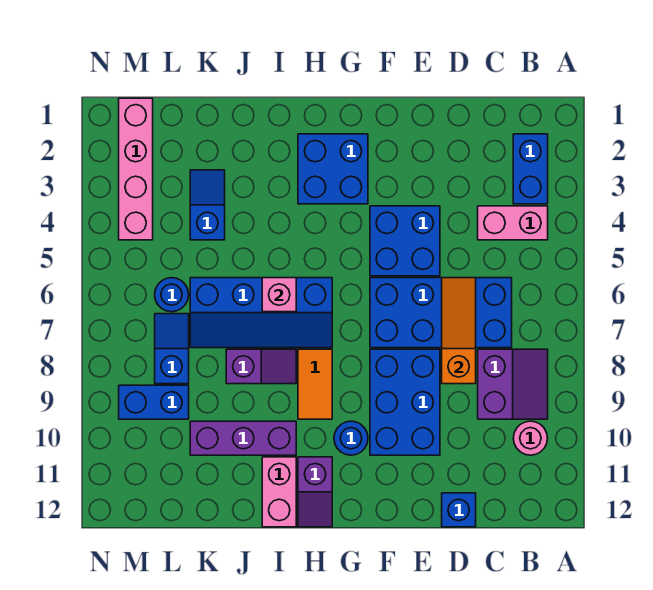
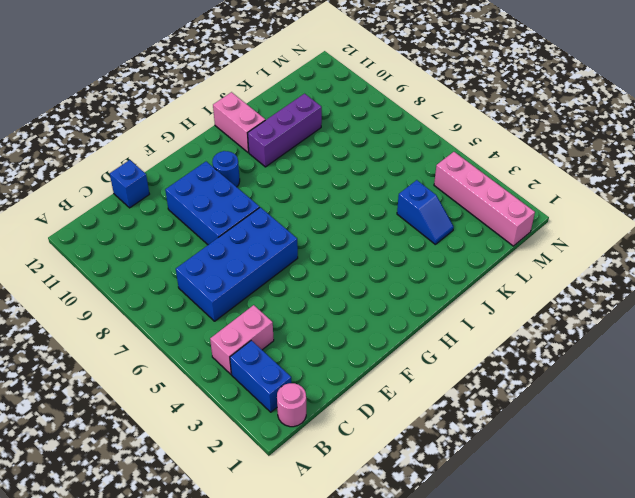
pink round brick B1 level 1 -> pink round brick B10 level 1
none -> purple slope B8:C9 level 1 top C
none -> blue brick E4:F5 level 1
none -> blue brick G2:H3 level 1

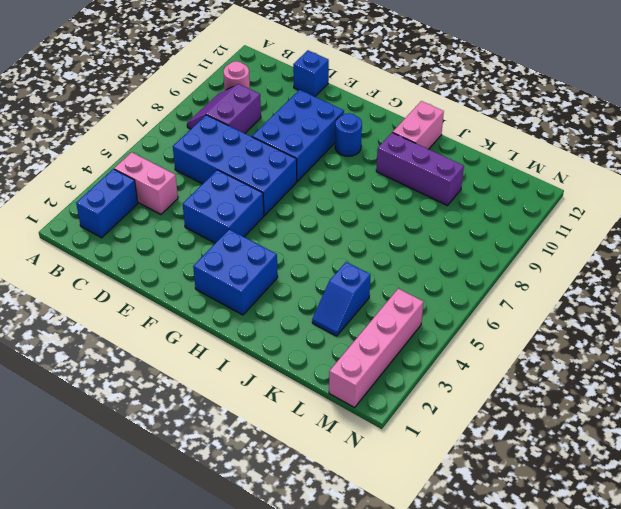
none -> blue slope H6:K7 level 1 top 6
none -> orange tile H8:H9 level 1
none -> purple slope H11:H12 level 1 top 11

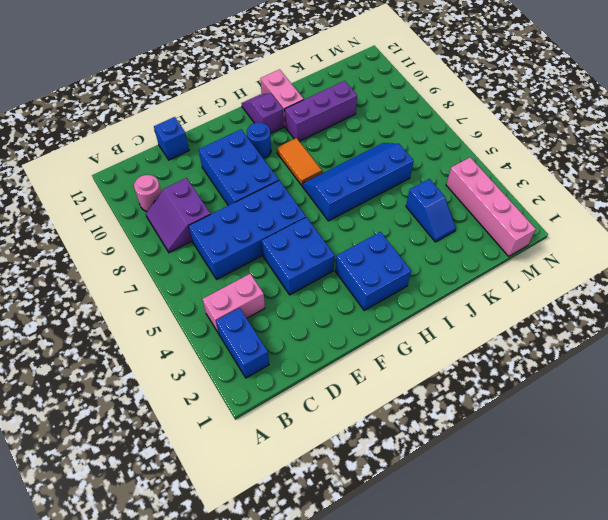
none -> purple slope I8:J8 level 1 top J
none -> blue round brick L6 level 1
none -> blue slope L7:L8 level 1 top 8

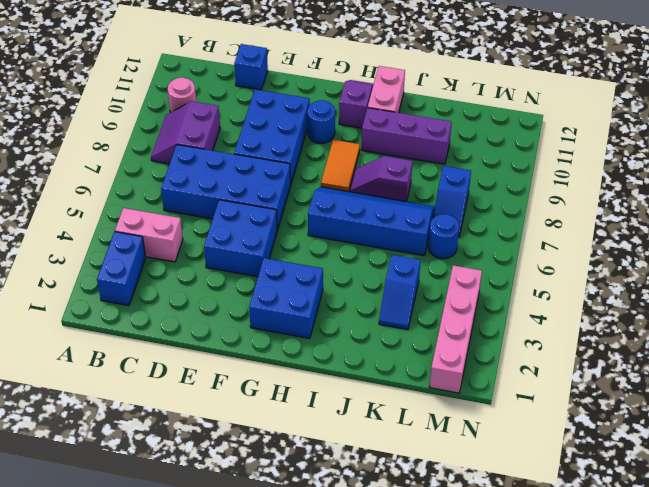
none -> blue brick L9:M9 level 1
none -> orange slope D6:D8 level 2 top 8
none -> pink brick I6 level 2

